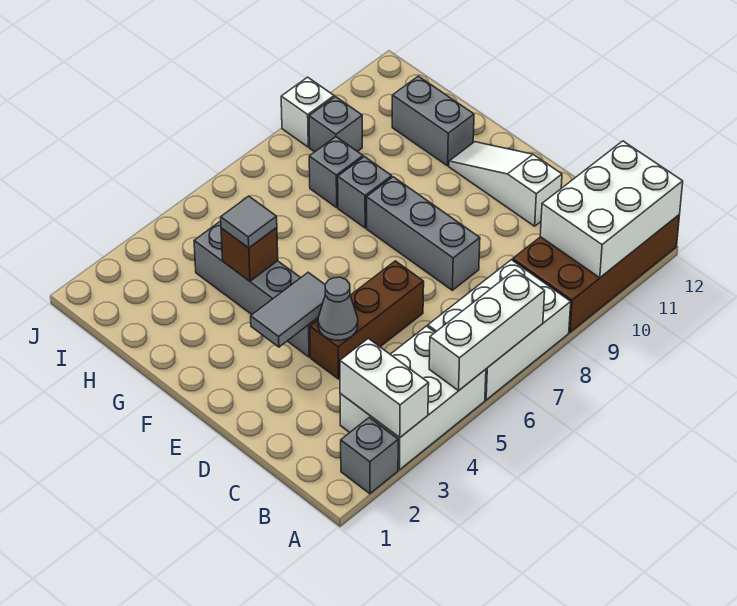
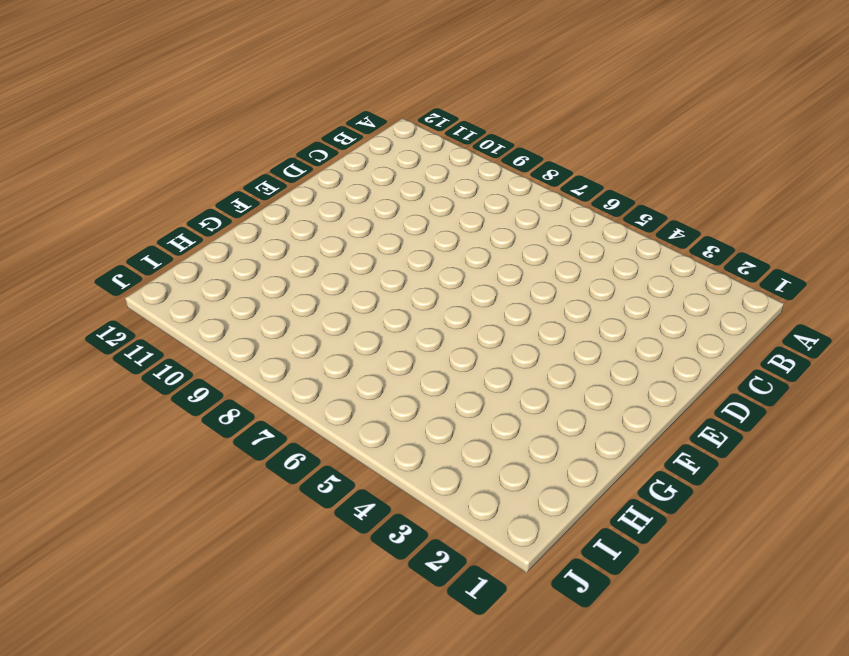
none -> grey brick A2 level 1
none -> white brick A3:B5 level 1
none -> white brick A6:B8 level 1

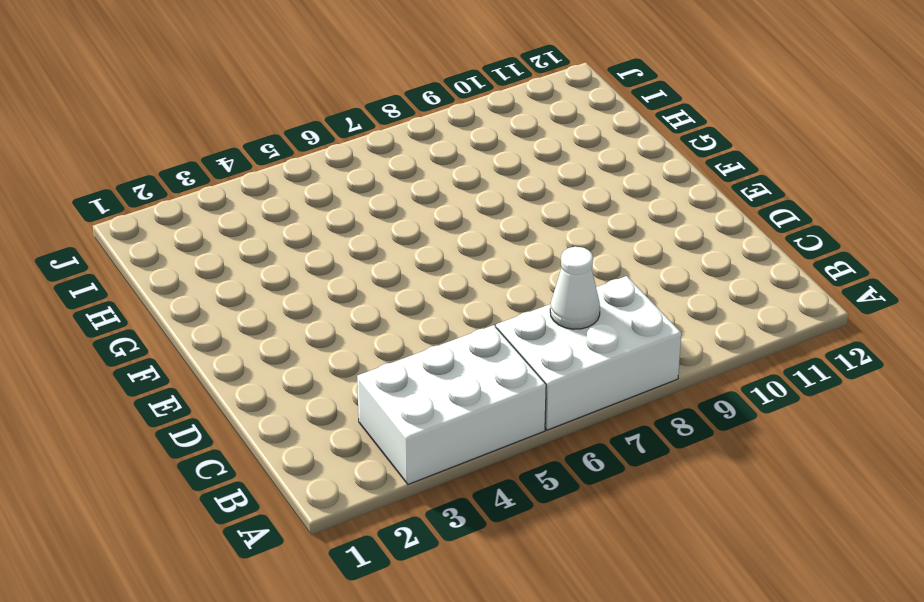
white cone B7 level 2 -> none
none -> grey brick A2 level 1
none -> brown brick A9:B12 level 1
none -> brown brick D4:D6 level 1

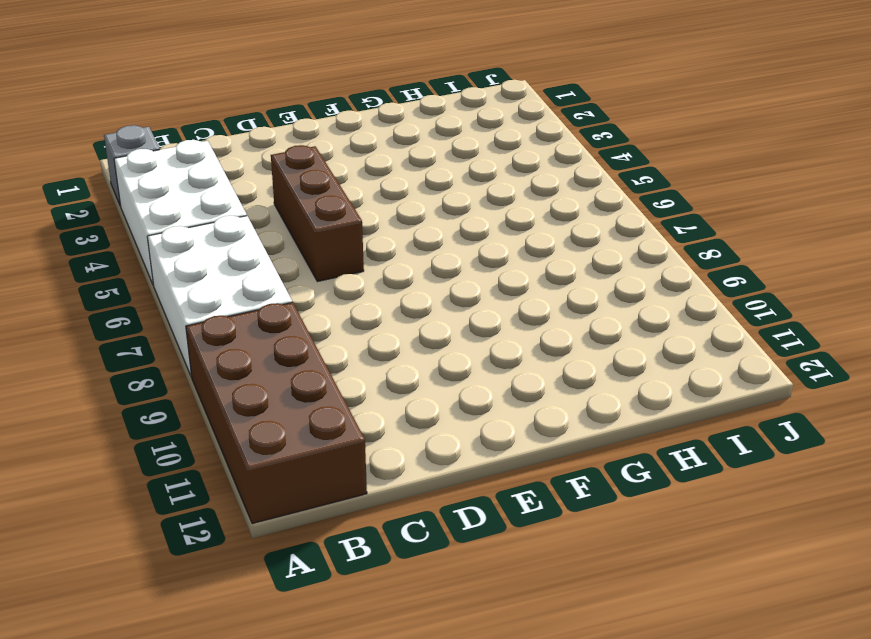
none -> grey brick D8:F8 level 1
none -> white slope D11:F11 level 1 top D
none -> grey brick E4:H4 level 1

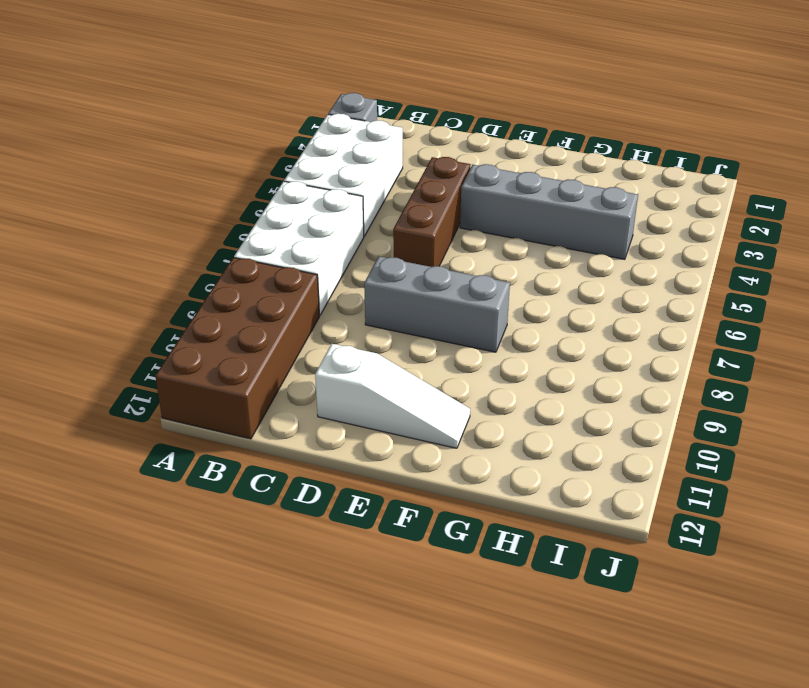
none -> grey brick G8 level 1
none -> grey brick G11:H11 level 1
none -> grey brick H8 level 1

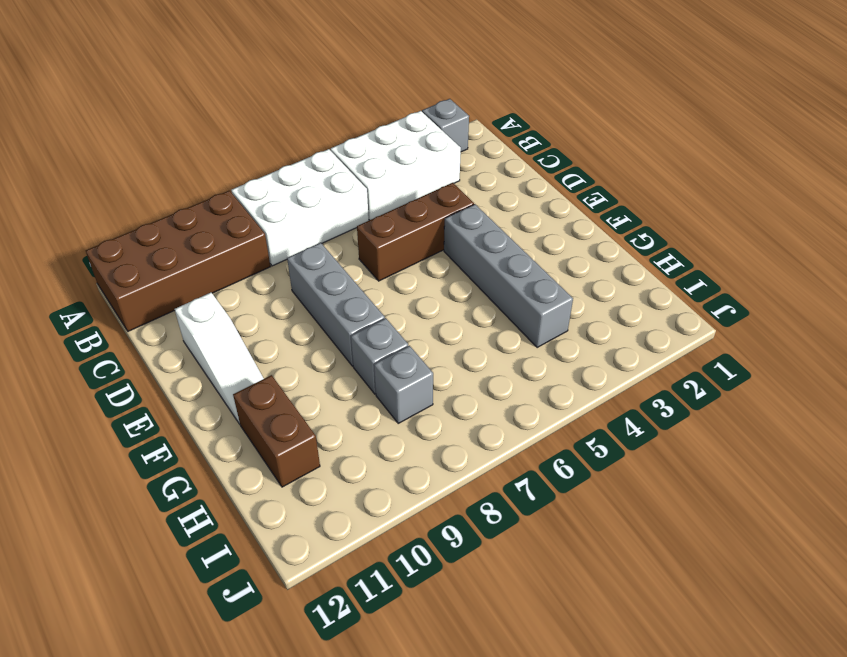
brown brick G11:H11 level 1 -> grey brick G11:H11 level 1
none -> grey brick I9 level 1
none -> white brick J9 level 1
none -> white brick A3:B3 level 2

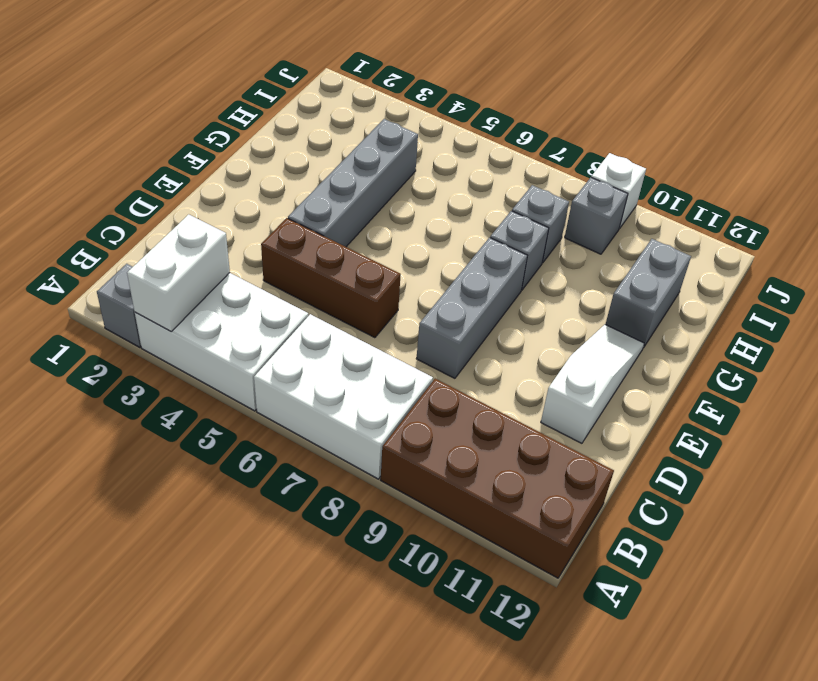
none -> white brick A5:A7 level 2
none -> white brick A10:B12 level 2
none -> grey cone D4 level 2

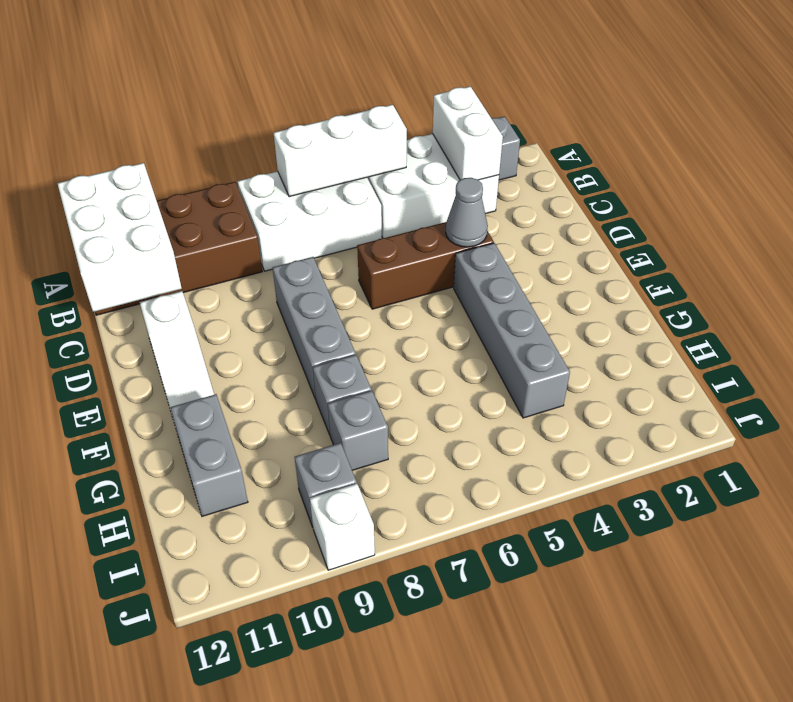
white brick A11:C12 level 2 -> white brick A10:B12 level 2
none -> grey tile E3:E4 level 2
none -> brown brick G4 level 2
none -> grey tile G4 level 3

